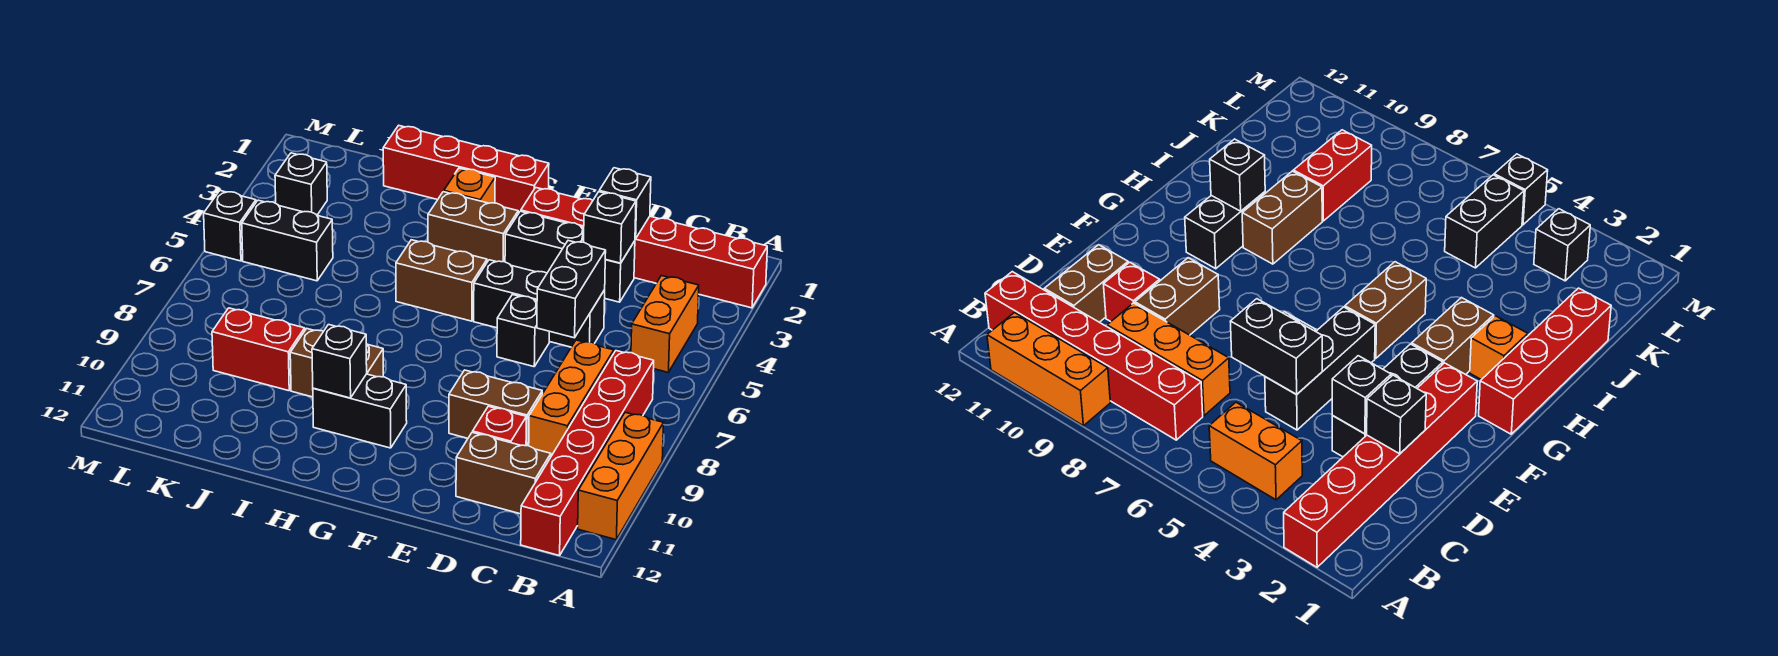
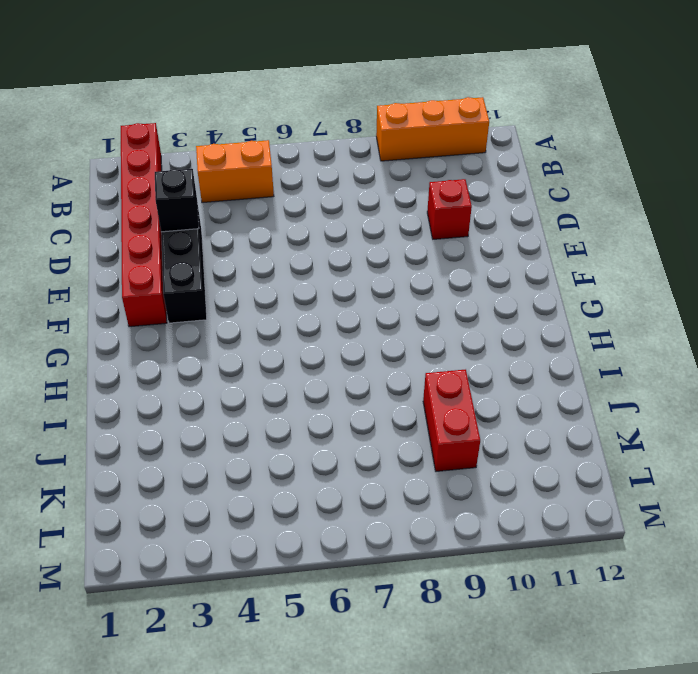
none -> red brick B7:B12 level 1
none -> orange brick C7:C9 level 1
none -> brown brick C11:D11 level 1

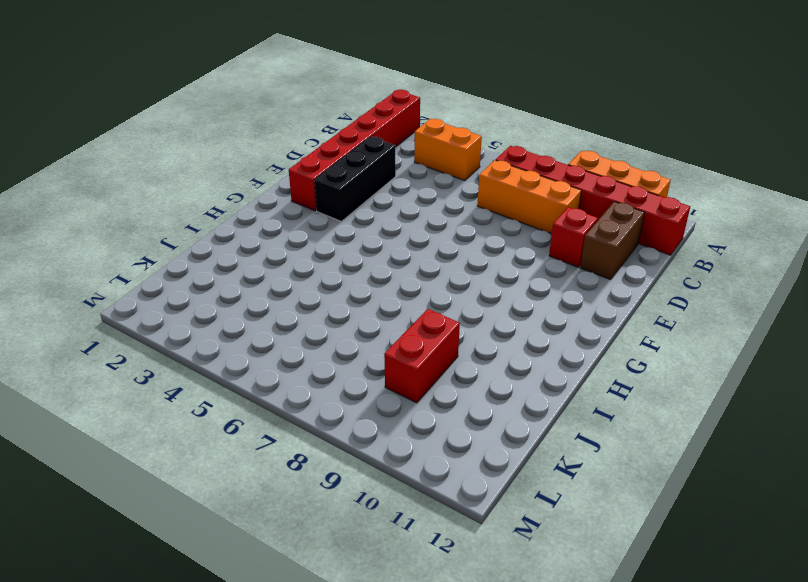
none -> black brick D5:F5 level 1
none -> brown brick D9:E9 level 1
none -> black brick E6 level 1

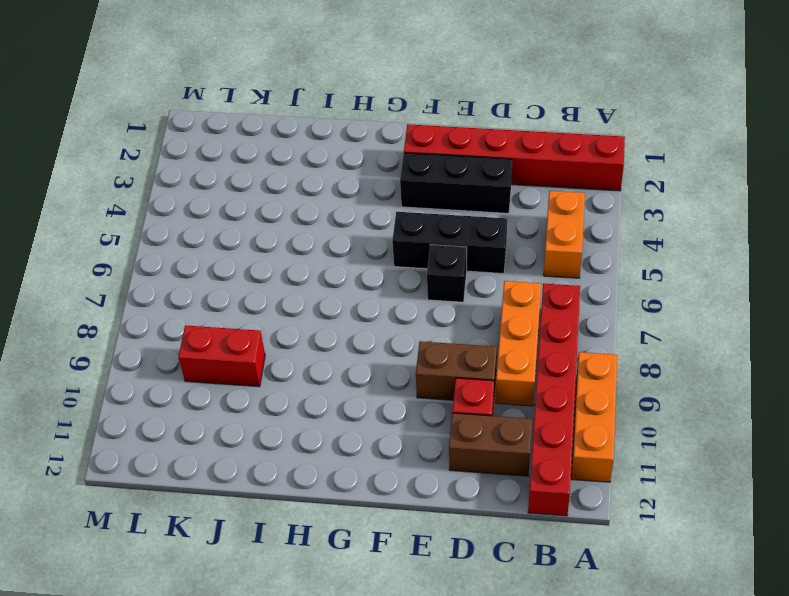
none -> red brick G1:J1 level 1
none -> brown brick G3:H3 level 1
none -> brown brick G5:H5 level 1

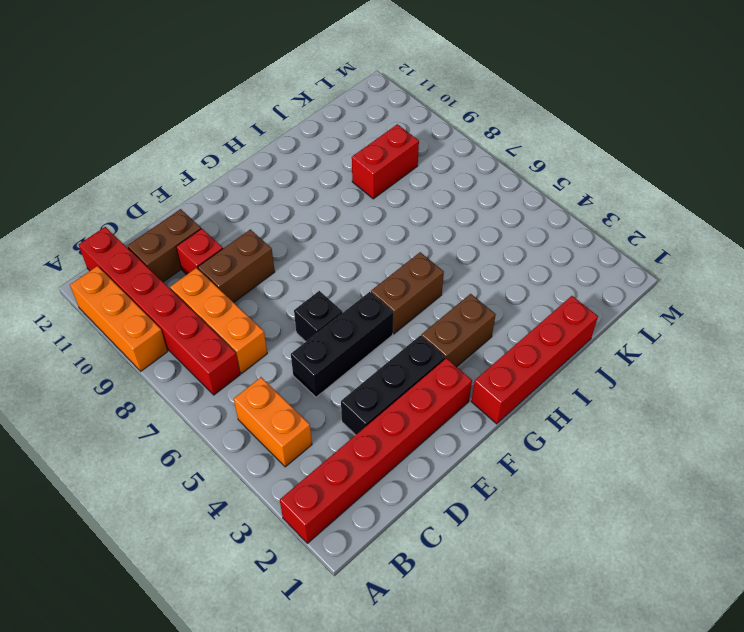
none -> black brick G10:H10 level 1
none -> orange brick H2 level 1
none -> brown brick H9:I9 level 1

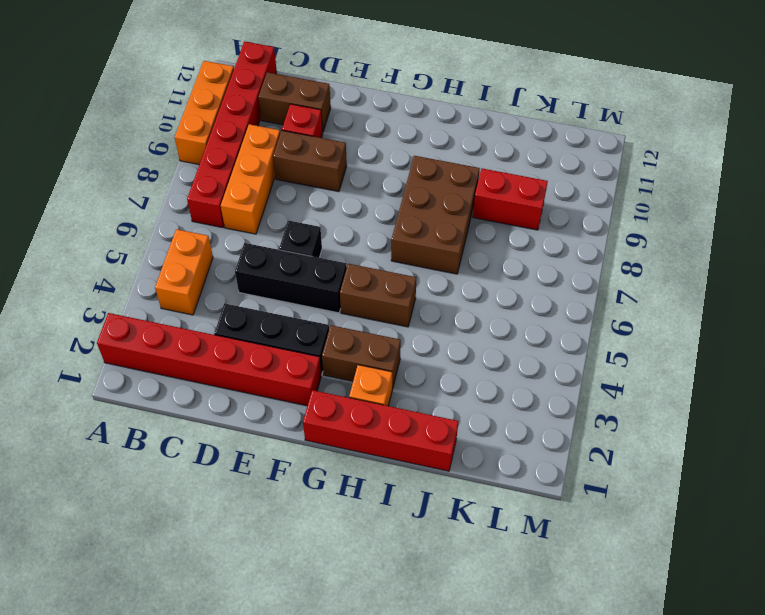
brown brick H7:I9 level 1 -> brown brick H9:I9 level 1
none -> black brick G10:H10 level 1
none -> black brick K5:L5 level 1
none -> black brick L3 level 1

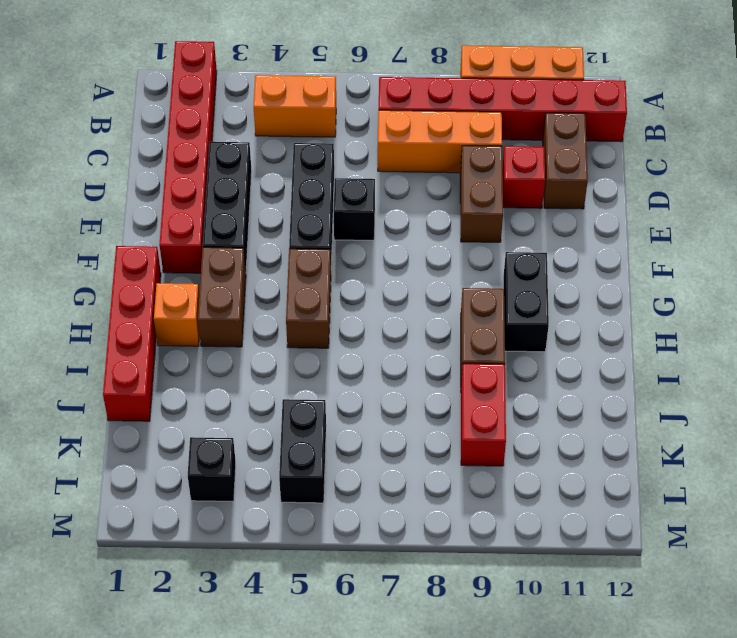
none -> black brick M5 level 1
none -> black brick D2 level 2
none -> black brick D3 level 2

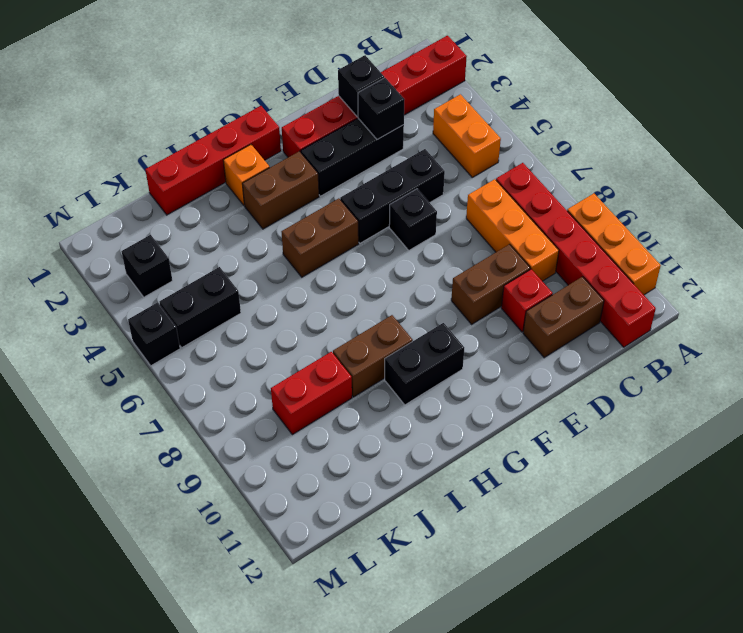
none -> black brick D5:D6 level 2
none -> black brick H10 level 2

